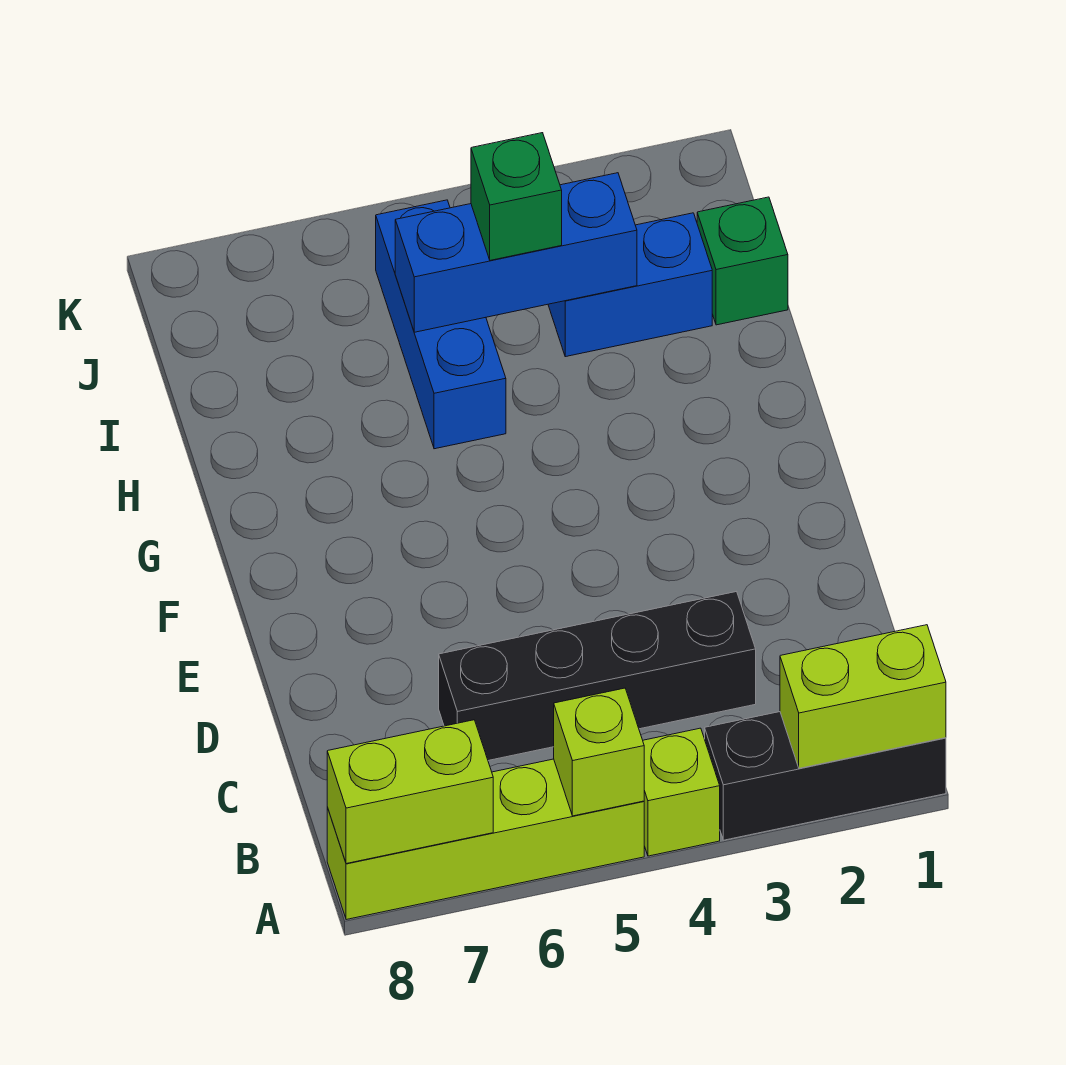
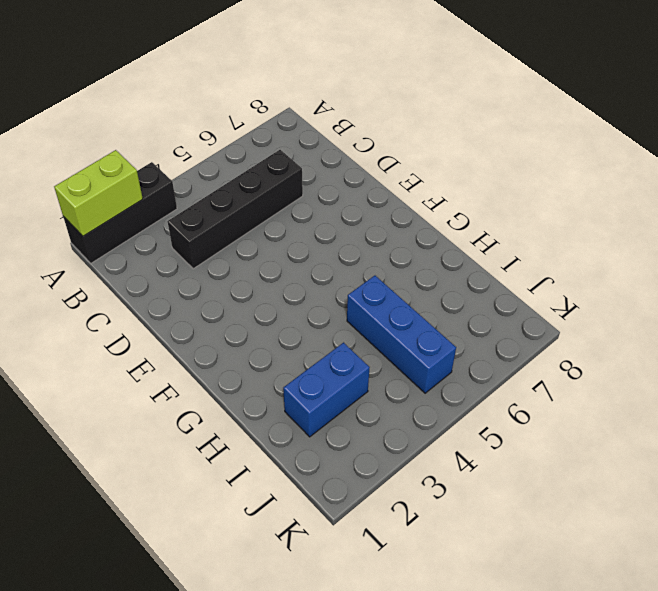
none -> lime brick A4 level 1
none -> lime brick A5:A8 level 1
none -> green brick I1 level 1

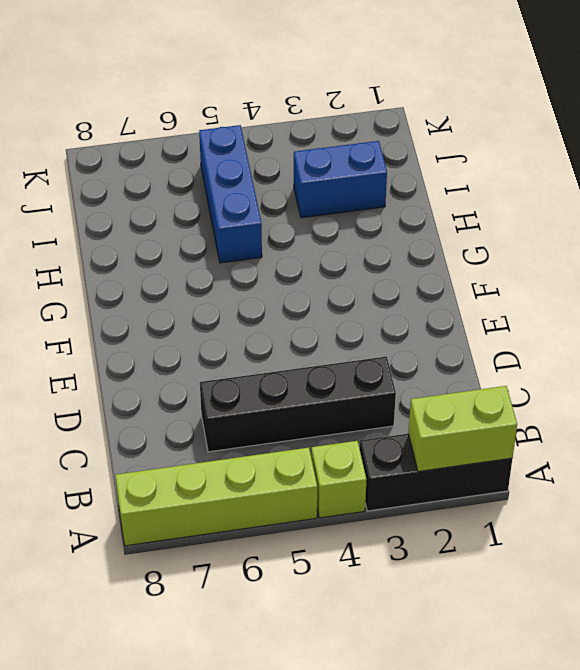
none -> green brick I1 level 1
none -> lime brick A5 level 2
none -> lime brick A7:A8 level 2

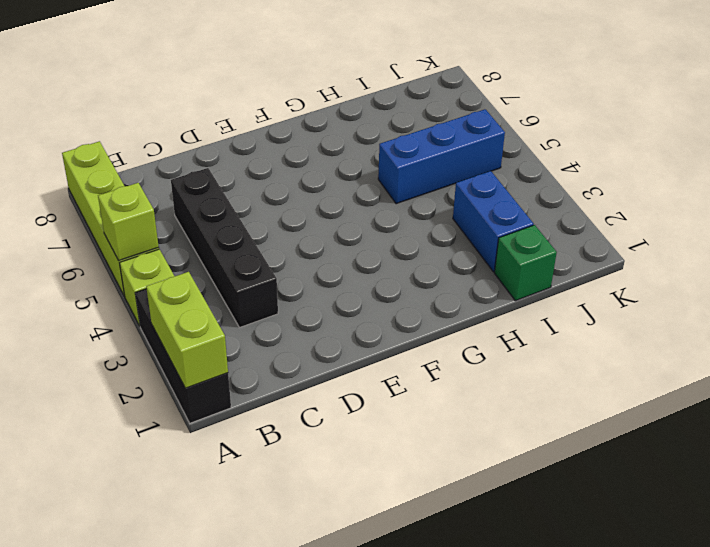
none -> lime brick A7:A8 level 2
none -> blue brick I3:I5 level 2
none -> green brick I4 level 3

